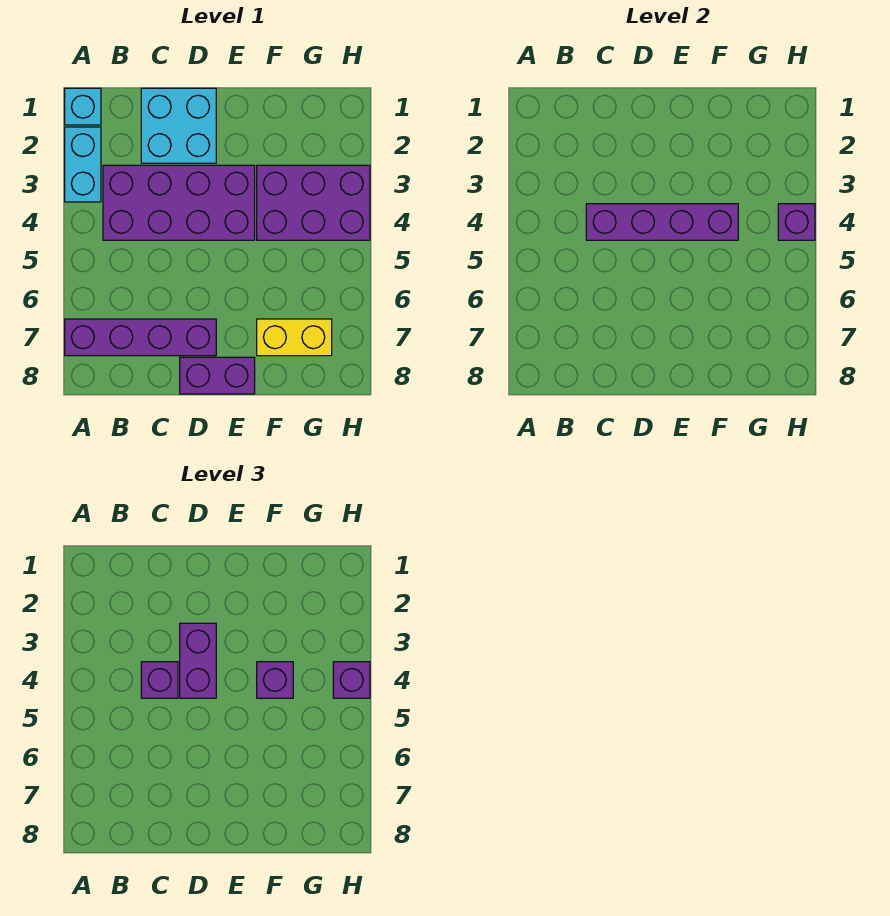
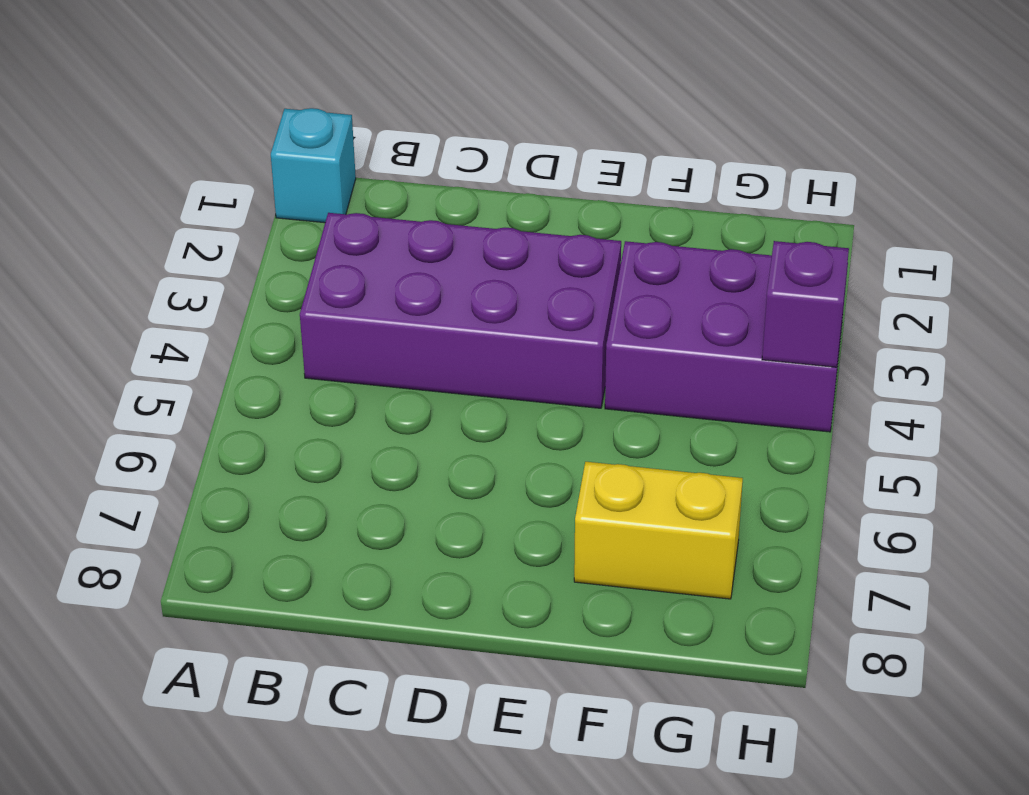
none -> cyan brick A2:A3 level 1
none -> purple brick A7:D7 level 1
none -> cyan brick C1:D2 level 1

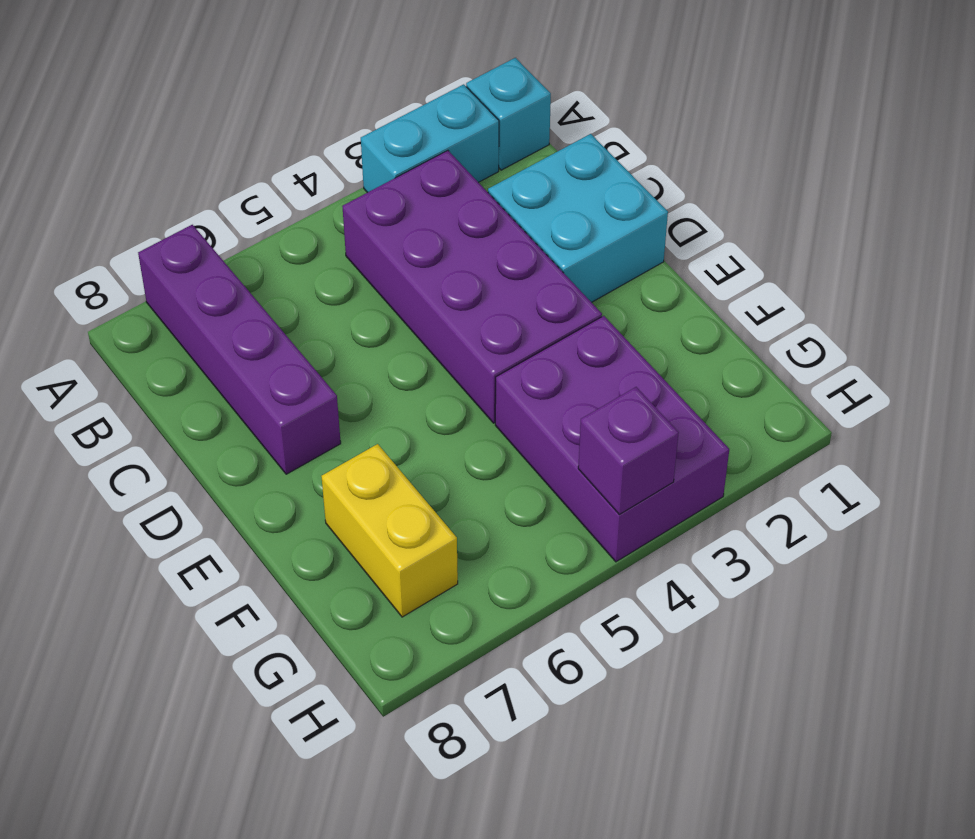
none -> purple brick D8:E8 level 1
none -> purple brick C4:F4 level 2
none -> purple brick C4 level 3

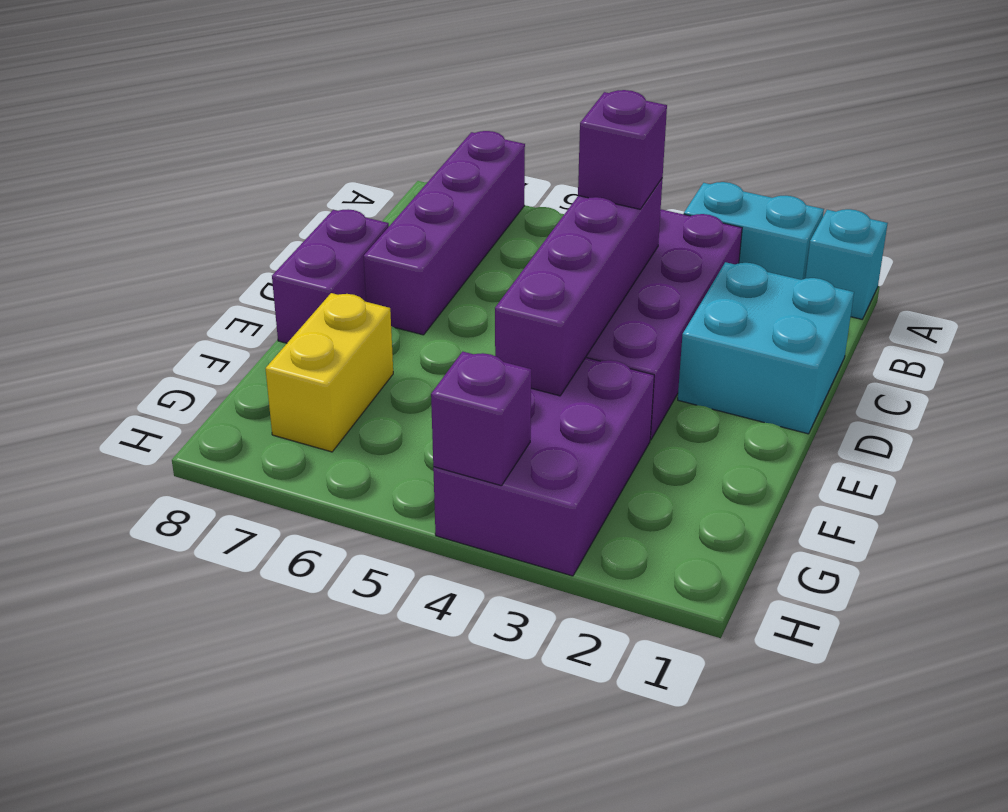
none -> purple brick D3:D4 level 3
none -> purple brick F4 level 3
none -> purple brick H4 level 3

